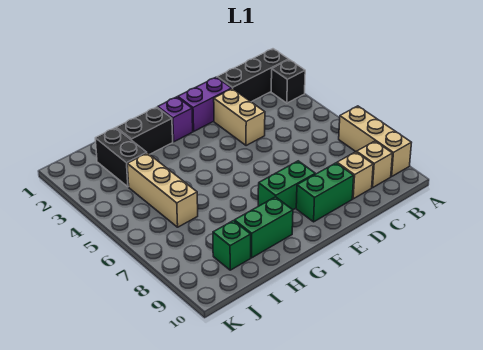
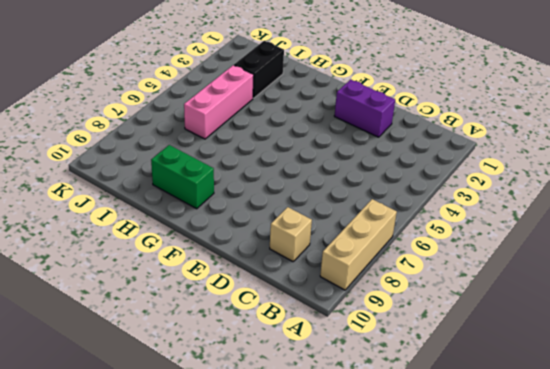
pink brick I4:I6 level 1 -> tan brick I4:I6 level 1
none -> black brick A2:C2 level 1
none -> black brick A3 level 1
none -> tan brick B9 level 1

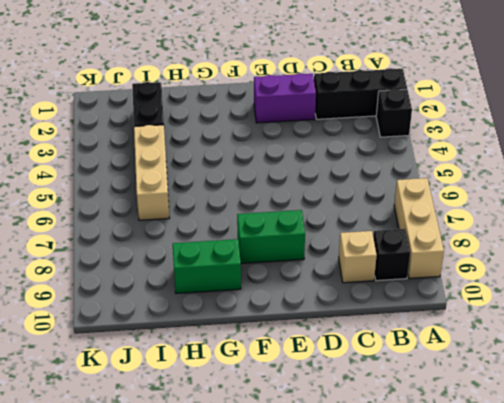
black brick B9 level 1 -> tan brick B9 level 1
none -> tan brick D3:D4 level 1
none -> green brick D9:E9 level 1
none -> purple brick F2 level 1

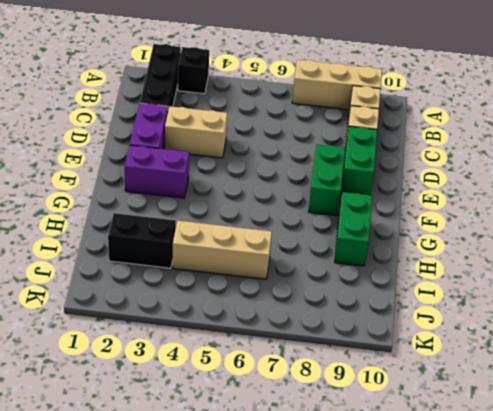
purple brick F2:F3 level 1 -> purple brick F2 level 1
none -> black brick G2:H2 level 1
none -> green brick I9 level 1

